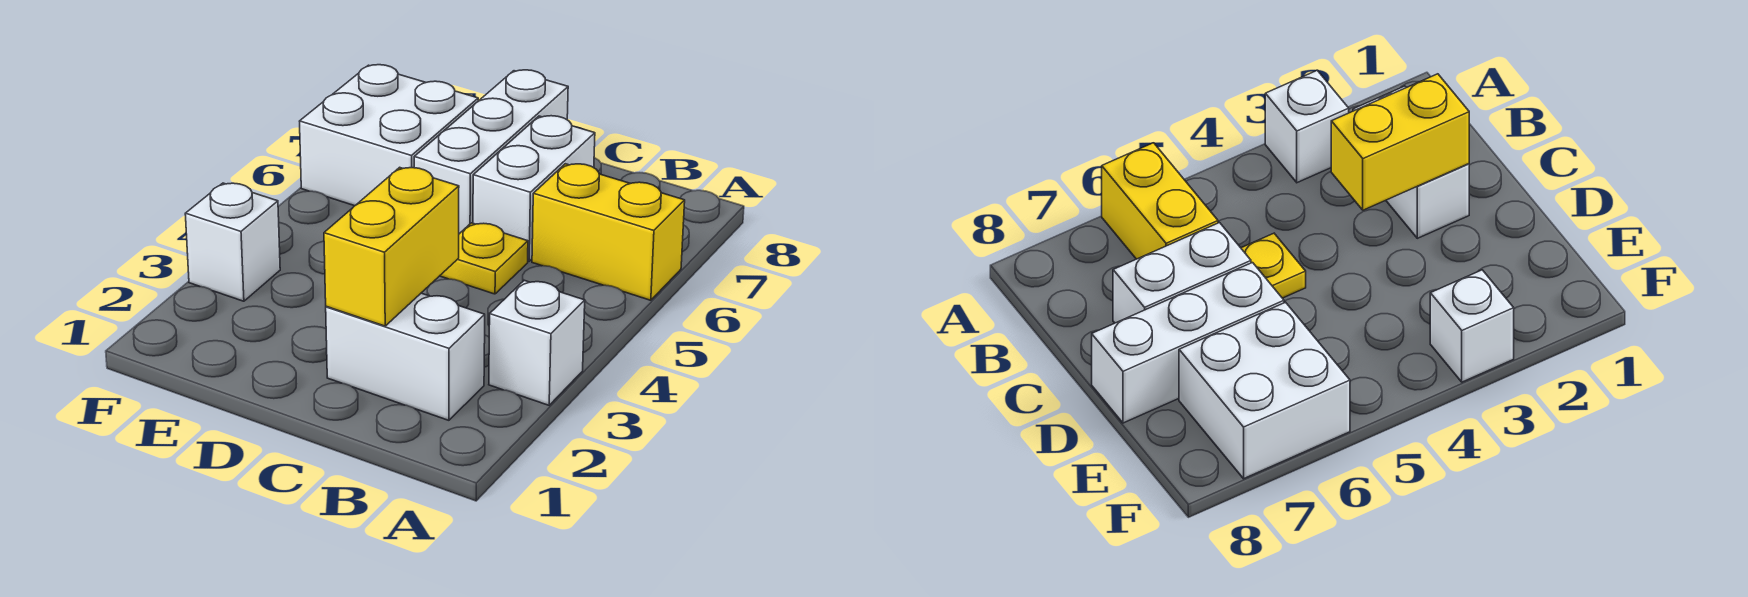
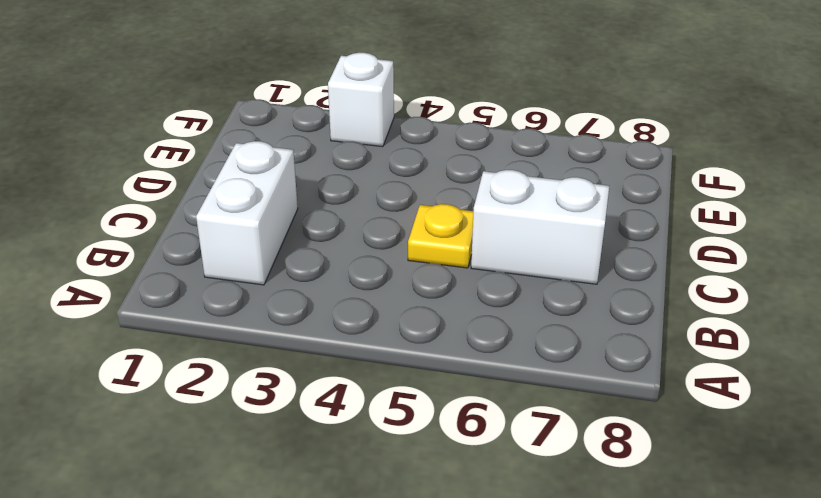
none -> white brick A3 level 1
none -> yellow brick A6:B6 level 1

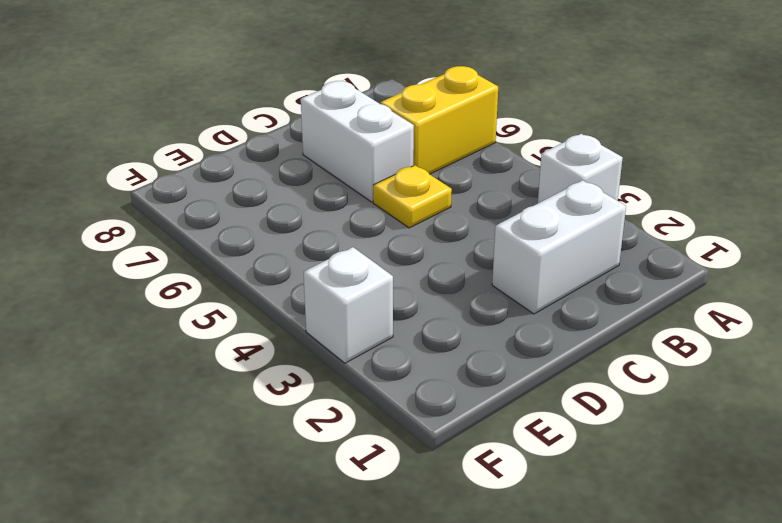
none -> white brick D6:D8 level 1
none -> white brick E6:F7 level 1

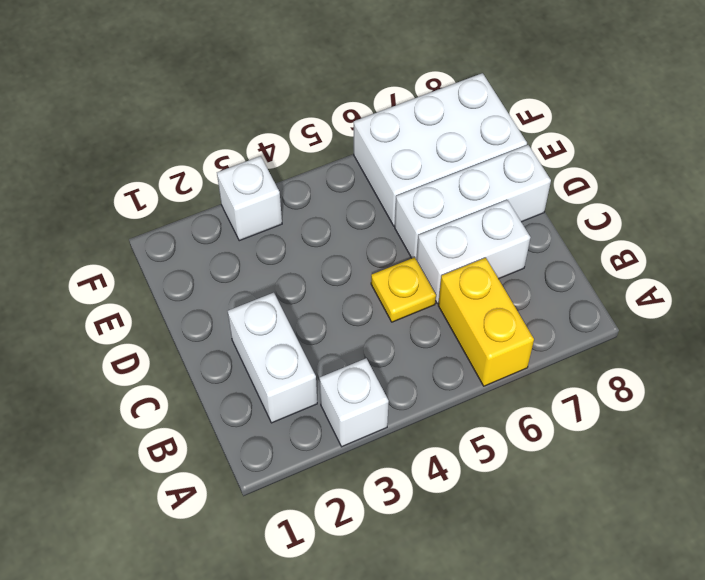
white brick E6:F8 level 1 -> white brick E6:F7 level 1
none -> yellow brick C2:C3 level 2

